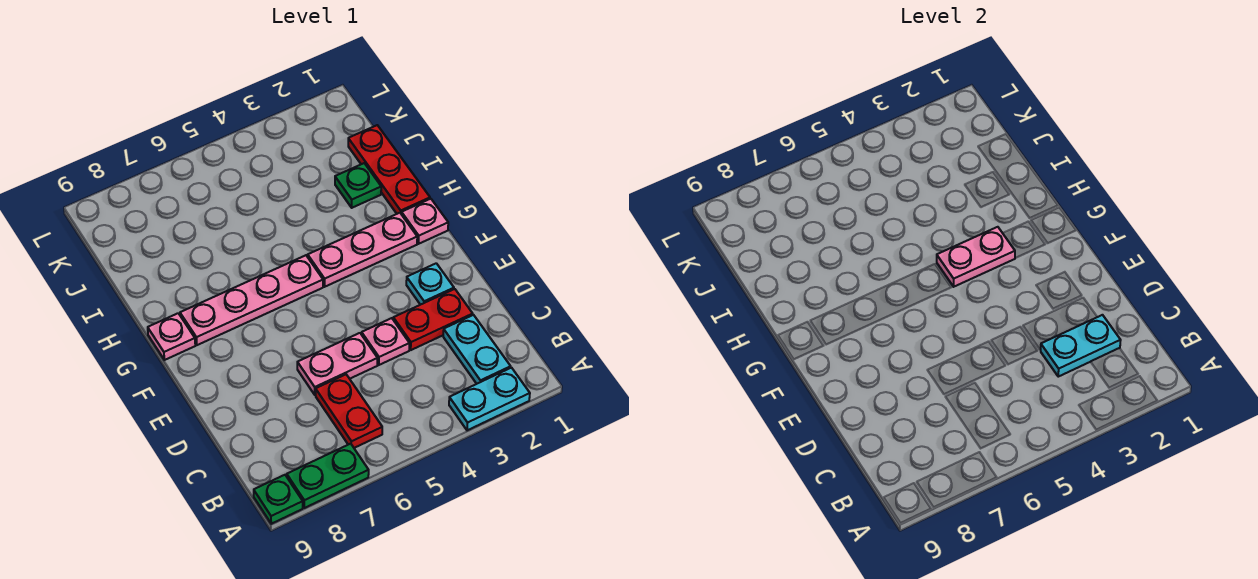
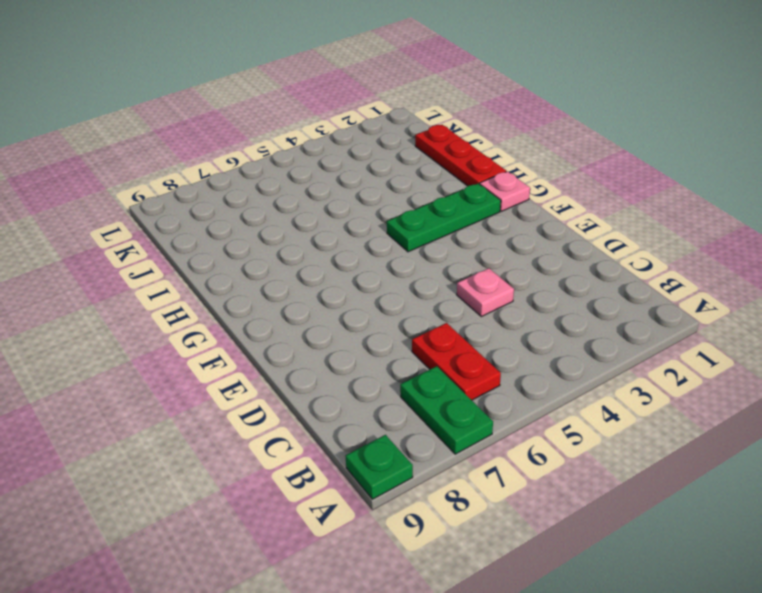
green plate A7:B7 level 1 -> green plate A7:A8 level 1
green plate G2:G4 level 1 -> pink plate G2:G4 level 1
none -> cyan plate A2:A3 level 1
none -> cyan plate B2:C2 level 1
none -> red plate D2:D3 level 1

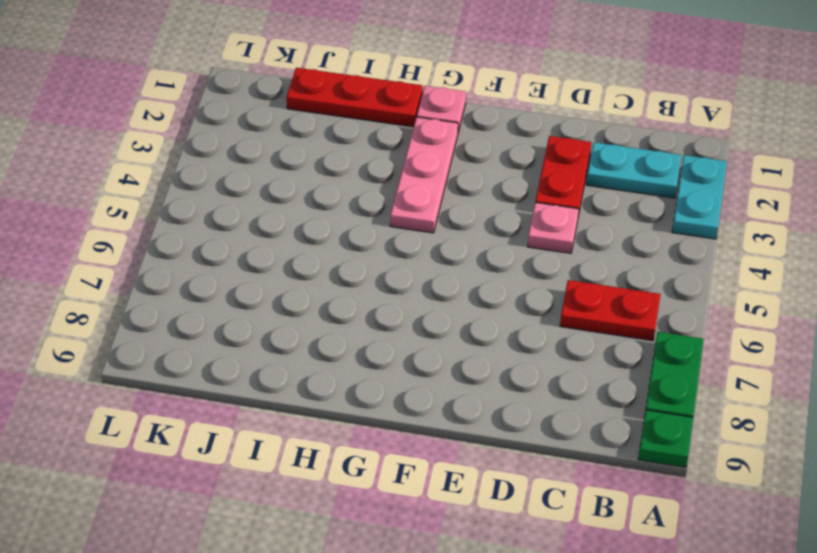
none -> pink plate D5:D6 level 1
none -> cyan plate E2 level 1
none -> pink plate G5:G8 level 1

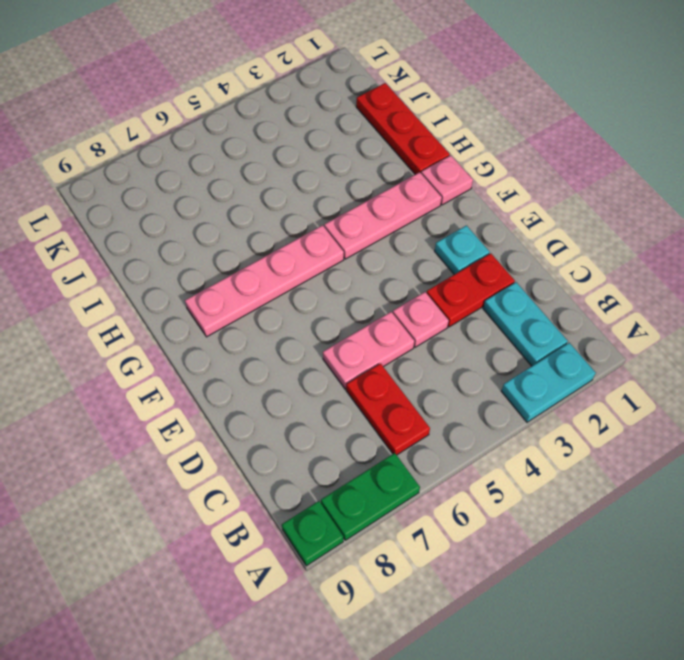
none -> pink plate G9 level 1
none -> green plate I2 level 1
none -> cyan plate C2:C3 level 2

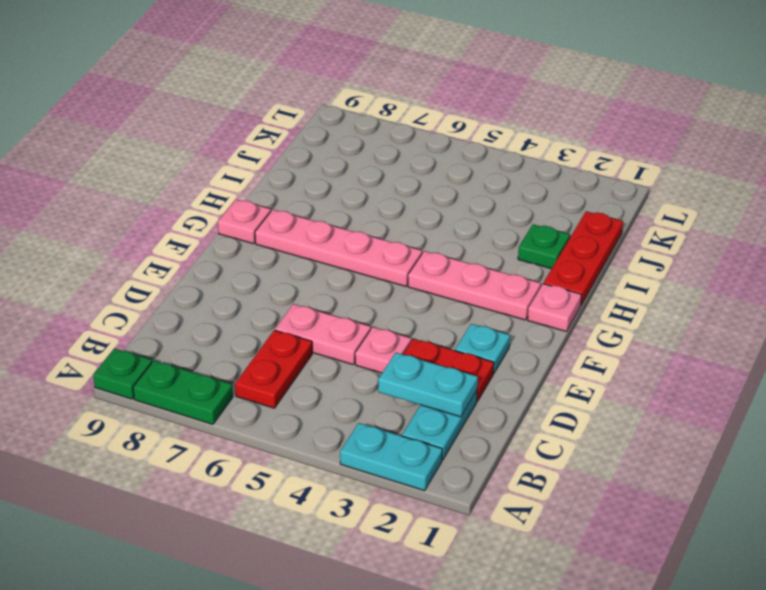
none -> pink plate G3:G4 level 2

